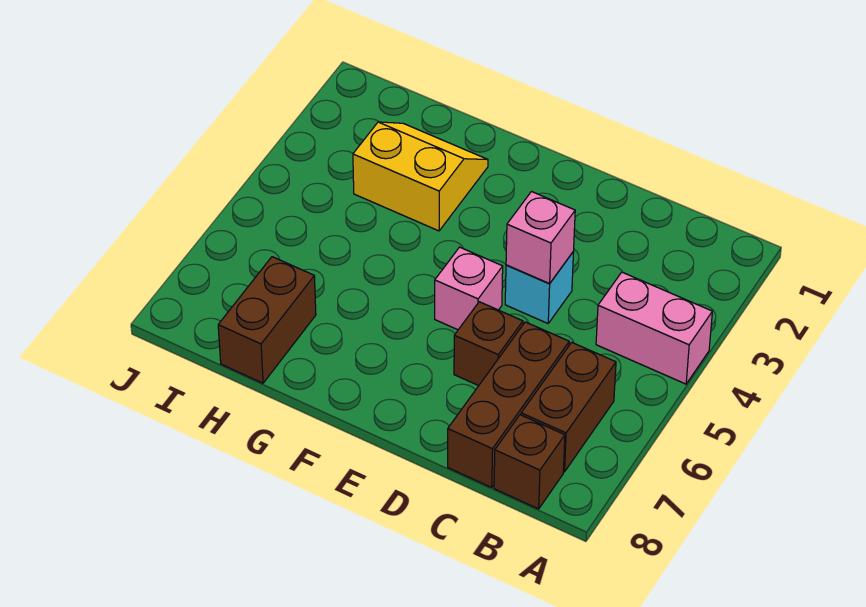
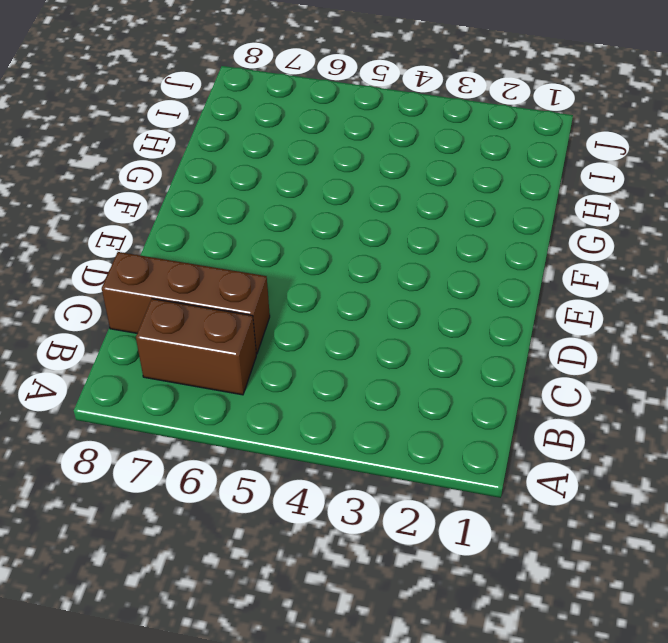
none -> pink brick A4:B4 level 1
none -> brown brick B8 level 1

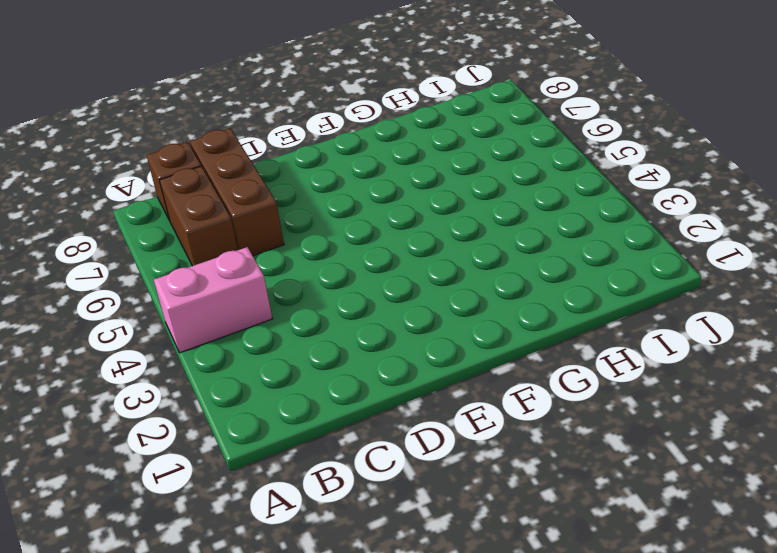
none -> cyan brick D4 level 1
none -> brown brick D6 level 1

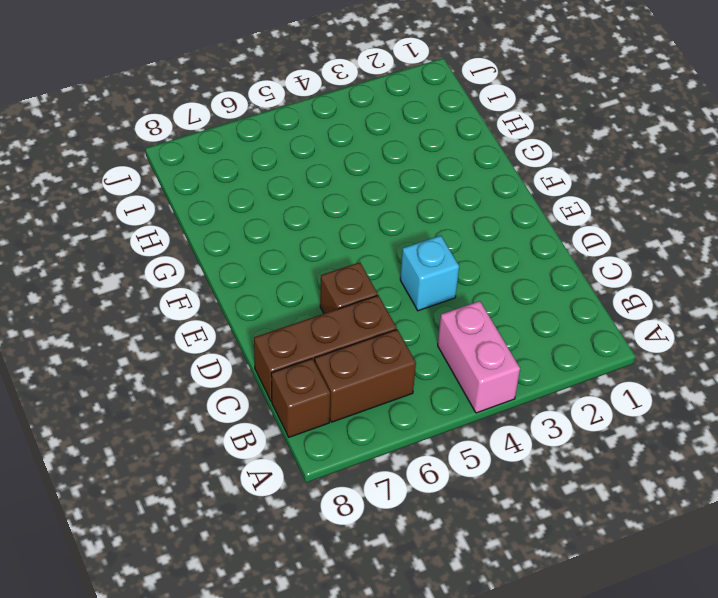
none -> pink brick E5 level 1
none -> yellow slope G2:H3 level 1 top 3

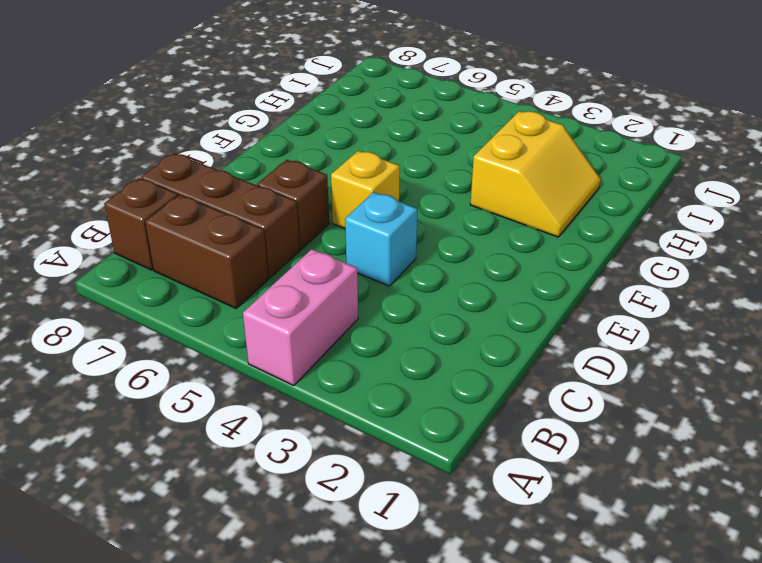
yellow brick E5 level 1 -> pink brick E5 level 1
none -> brown brick H7:H8 level 1
none -> pink brick D4 level 2

